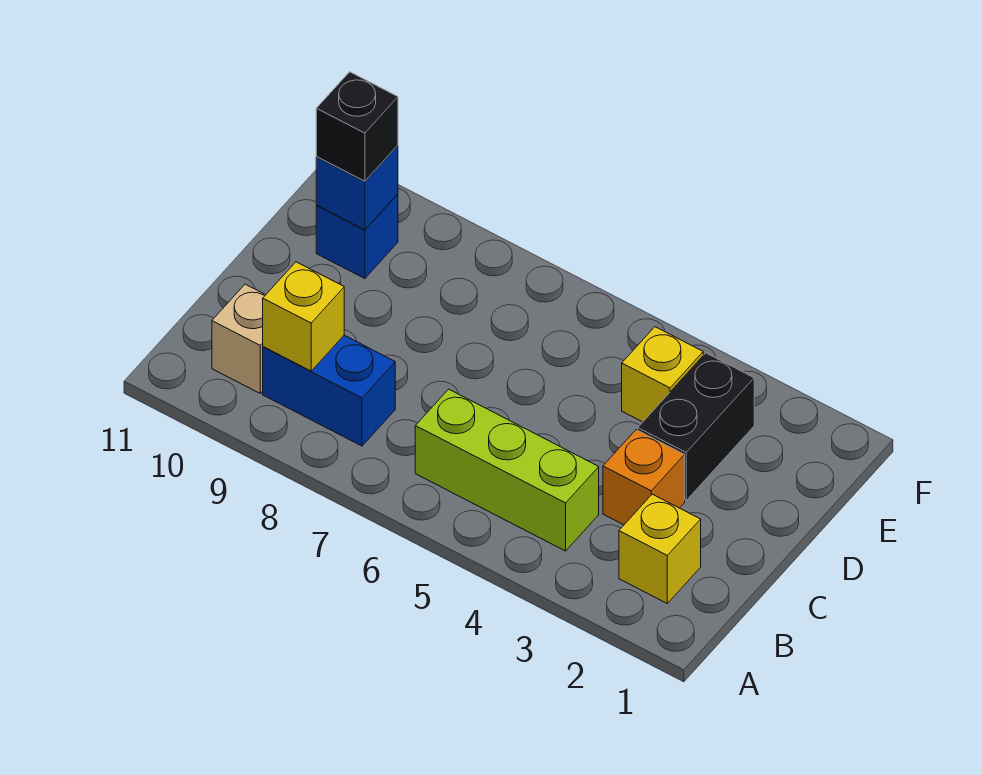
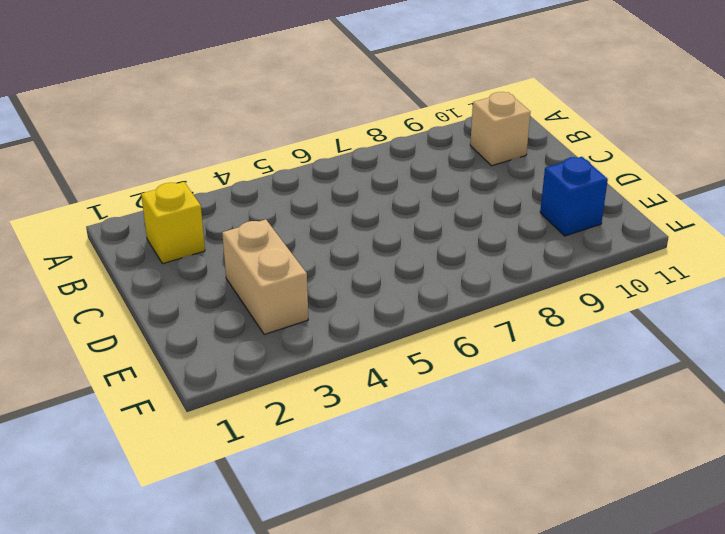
tan brick D3:E3 level 1 -> black brick D3:E3 level 1
none -> lime brick B4:B6 level 1
none -> blue brick B8:B9 level 1

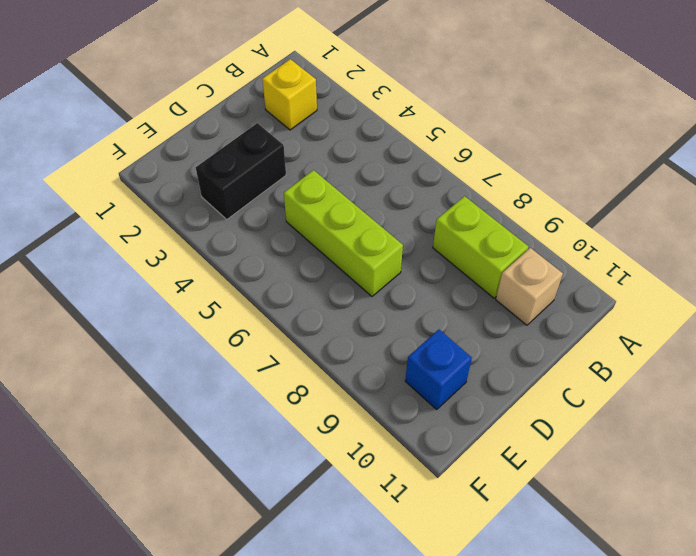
lime brick B8:B9 level 1 -> blue brick B8:B9 level 1
lime brick D5:D7 level 1 -> lime brick B4:B6 level 1
none -> orange brick C3 level 1
none -> yellow brick E4 level 1

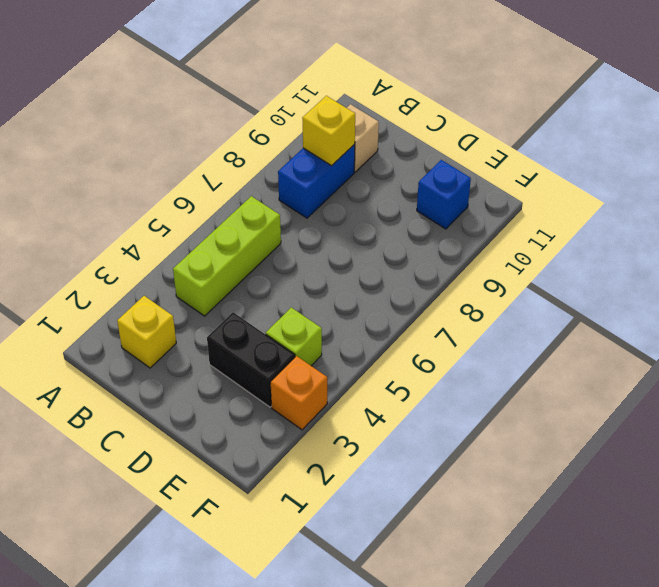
lime brick E4 level 1 -> yellow brick E4 level 1
orange brick F3 level 1 -> orange brick C3 level 1
none -> blue brick E10 level 2
none -> black brick E10 level 3

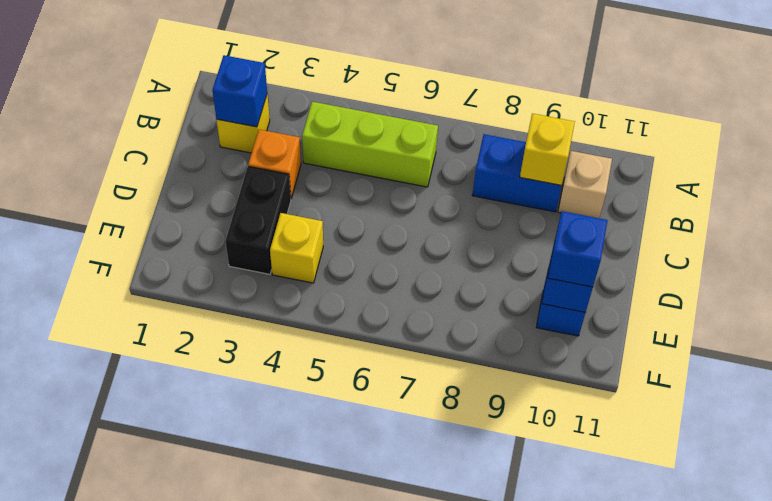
blue brick B2 level 2 -> none
blue brick E10 level 3 -> black brick E10 level 3

